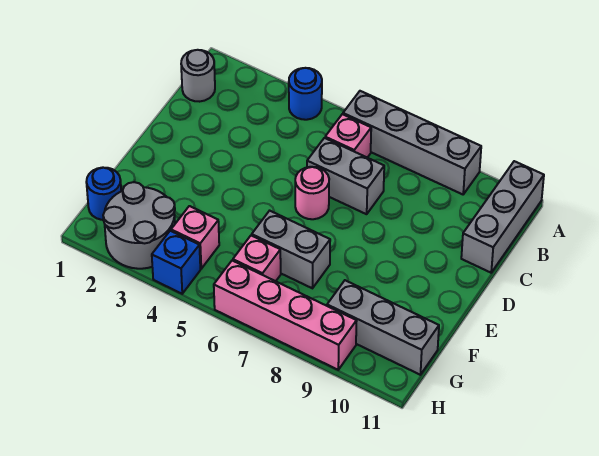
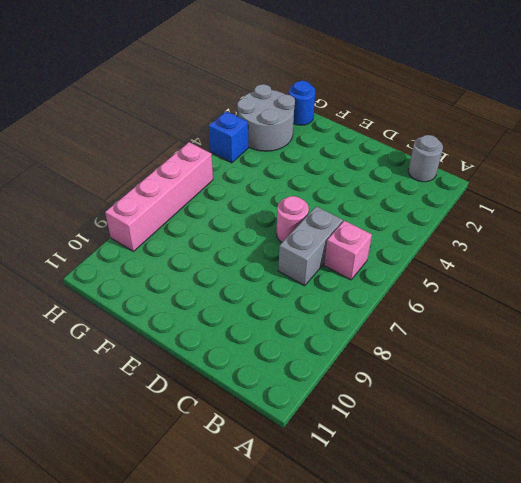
none -> blue round brick A4 level 1
none -> grey brick A6:A9 level 1
none -> grey brick A11:C11 level 1

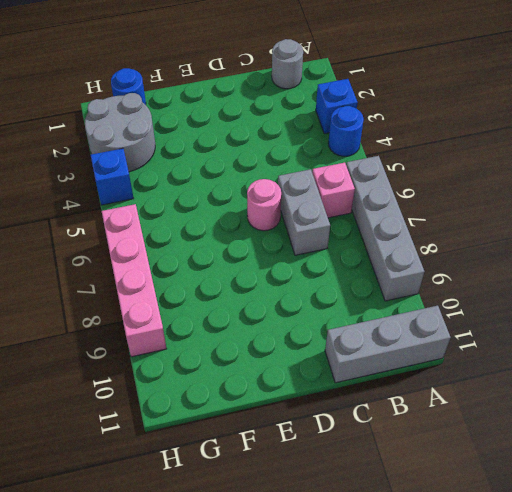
blue brick A3 level 1 -> none
none -> grey brick F6:F7 level 1
none -> pink brick G4 level 1
none -> pink brick G6 level 1

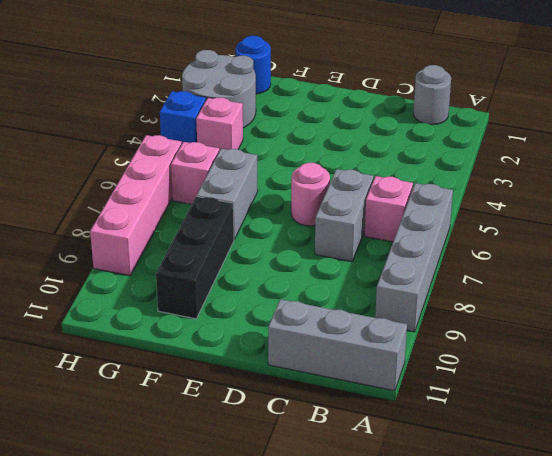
black brick F8:F10 level 1 -> none
none -> blue round brick A4 level 1
none -> grey brick G9:G11 level 1

